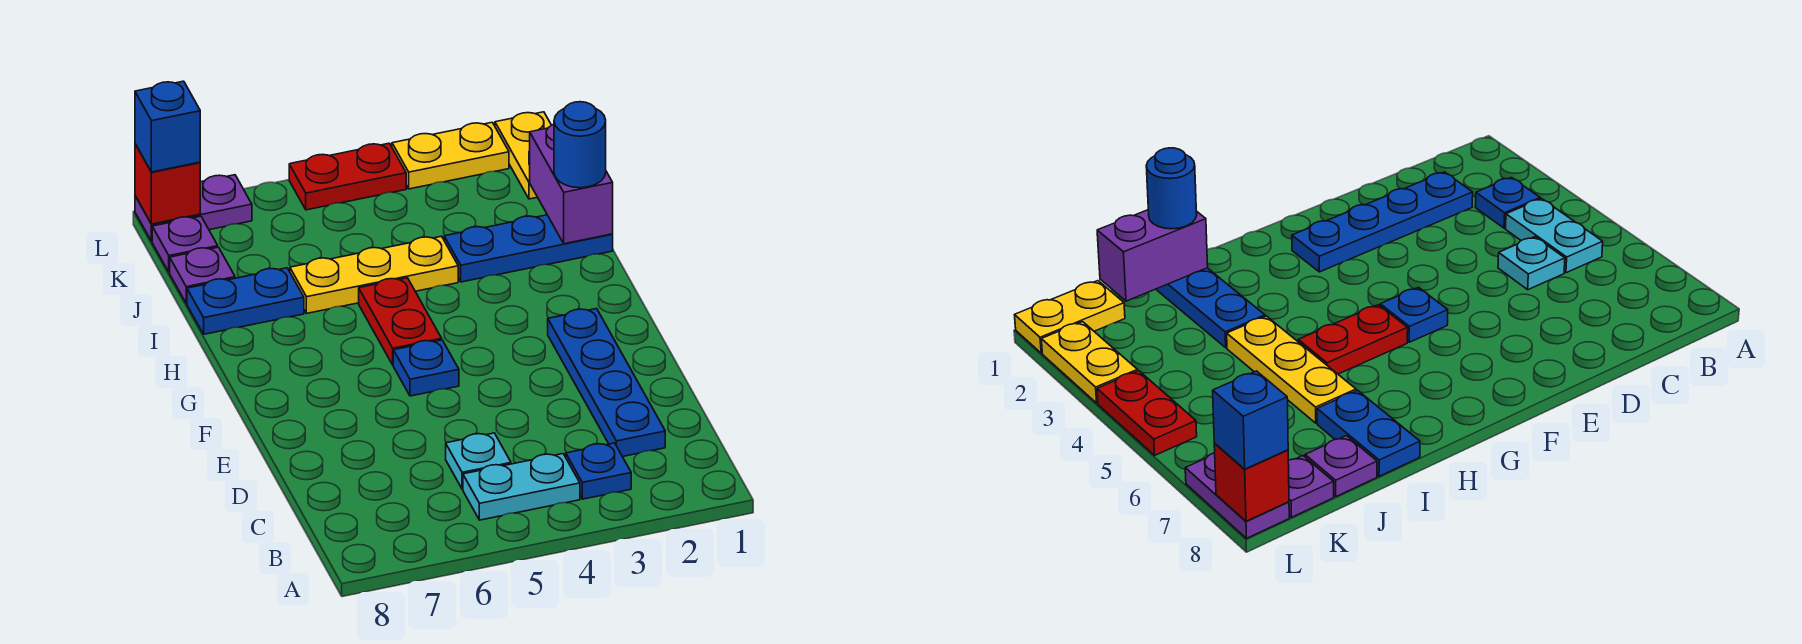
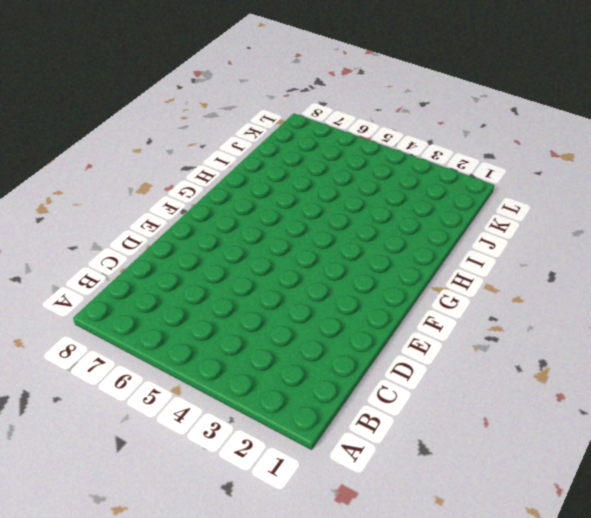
none -> blue plate B3 level 1
none -> cyan plate B4:B5 level 1
none -> blue plate C2:F2 level 1

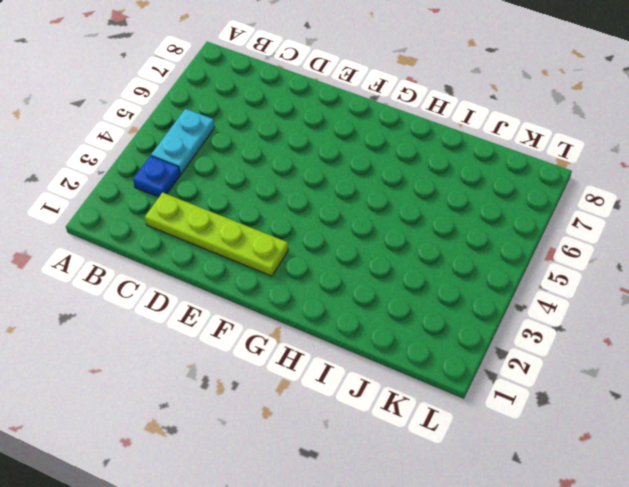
lime plate C2:F2 level 1 -> blue plate C2:F2 level 1
none -> cyan plate C5 level 1
none -> blue plate F5 level 1
none -> red plate G5:H5 level 1

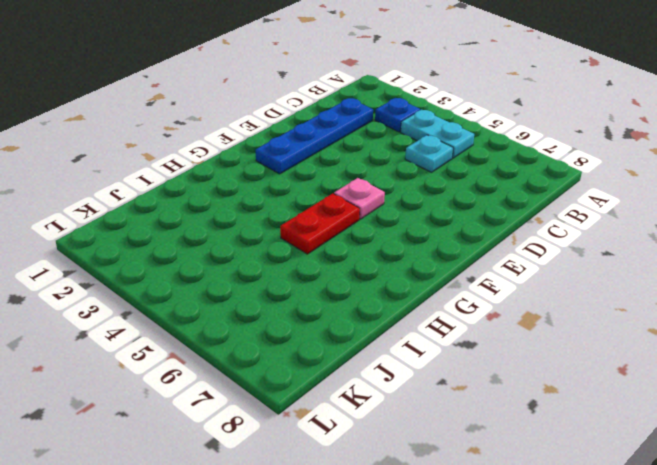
pink plate F5 level 1 -> blue plate F5 level 1
none -> blue plate I1:I3 level 1
none -> yellow plate I4:I6 level 1
none -> blue plate I7:I8 level 1

